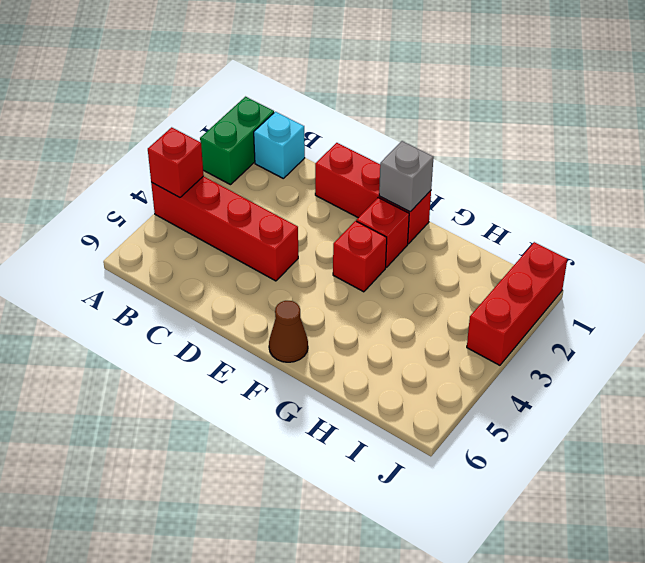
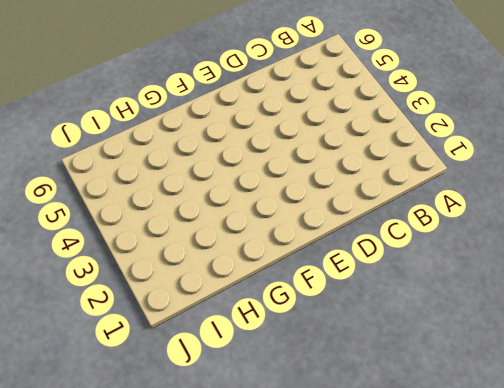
none -> green brick A1:A2 level 1
none -> red brick A4:D4 level 1

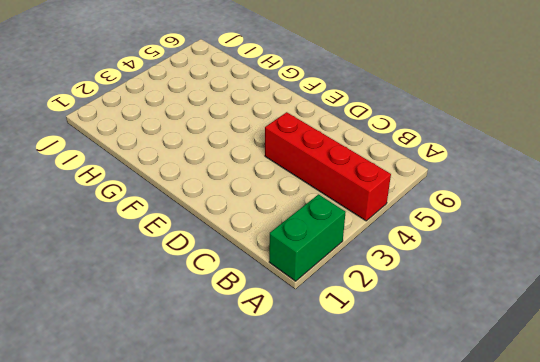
none -> cyan brick B1 level 1
none -> red brick D1:F1 level 1

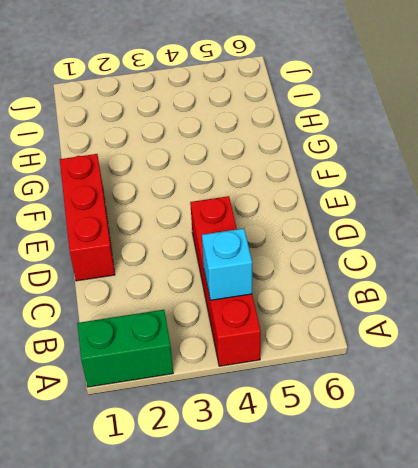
cyan brick B4 level 2 -> cyan brick B1 level 1
none -> red brick F2 level 1
none -> red brick F3 level 1

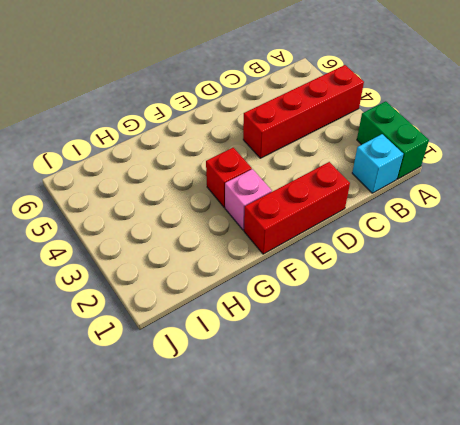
pink brick F2 level 1 -> red brick F2 level 1
none -> brown cone F6 level 1
none -> red brick J1:J3 level 1

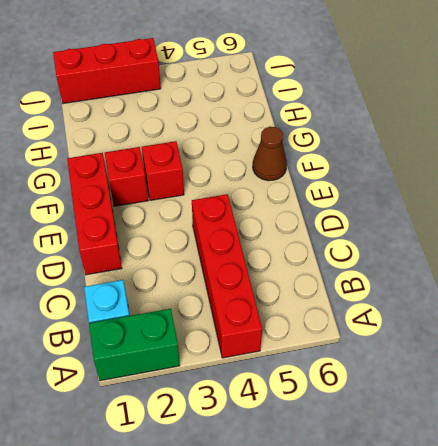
none -> red brick A4 level 2
none -> grey brick F1 level 2

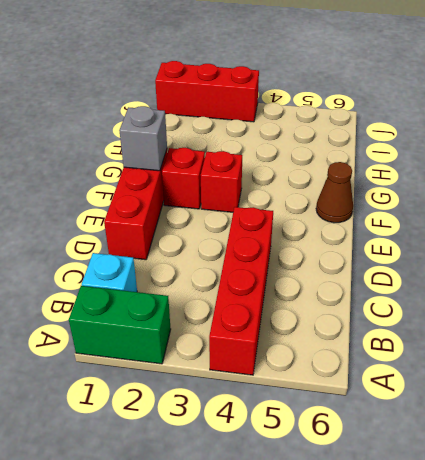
none -> red brick A4 level 2

